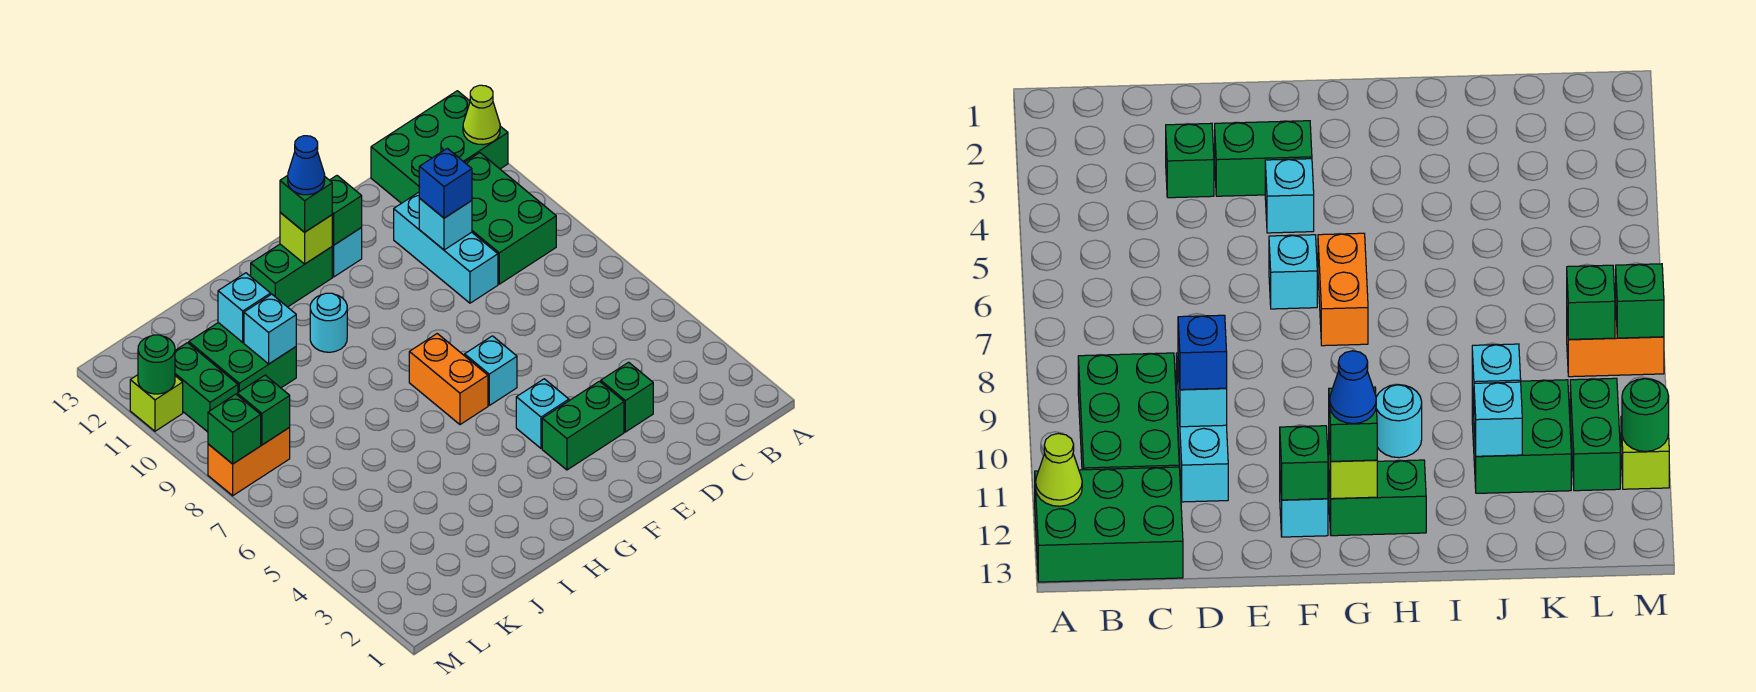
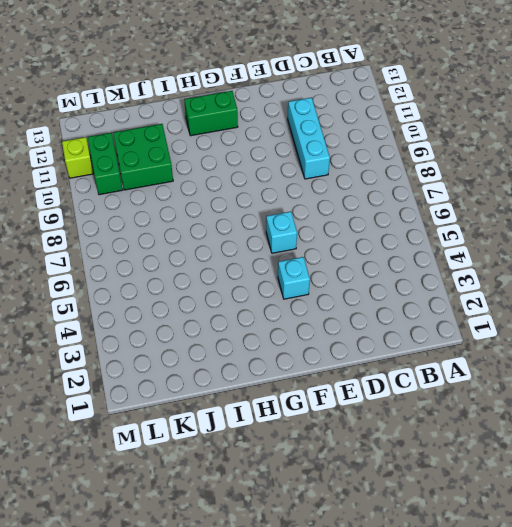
none -> green brick A12:C13 level 1
none -> green brick B9:C11 level 1
none -> green brick D3 level 1

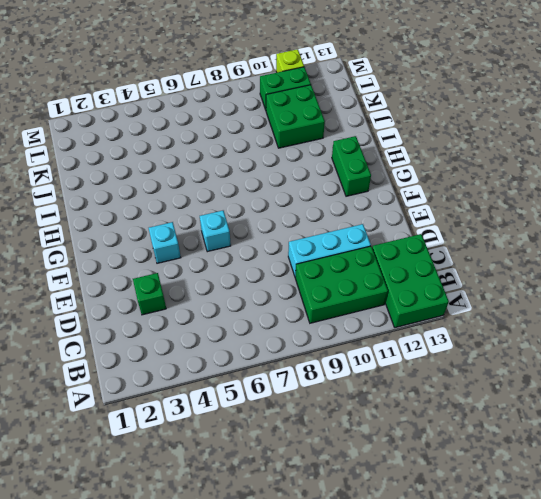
none -> green brick E3:F3 level 1
none -> cyan brick F12 level 1
none -> orange brick G6:G7 level 1

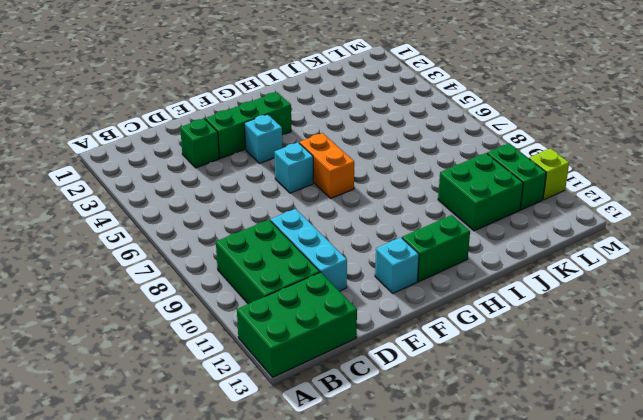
green brick E3:G3 level 1 -> green brick E3:F3 level 1
none -> cyan round brick H10 level 1
none -> orange brick L8:M8 level 1
none -> lime cone A12 level 2

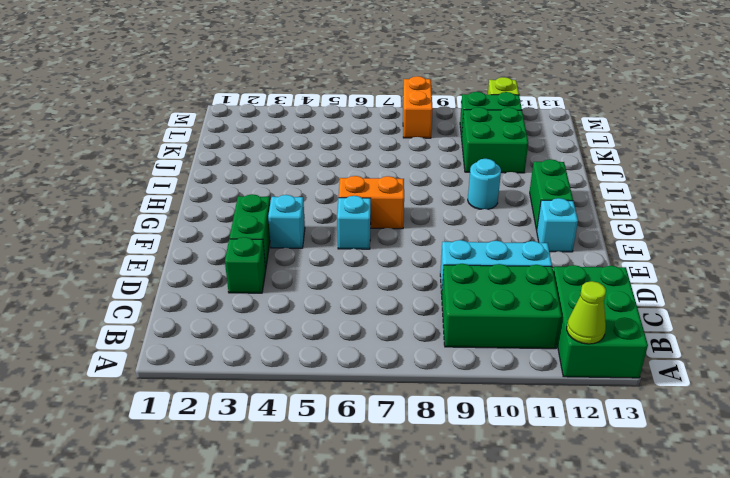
none -> cyan brick D10 level 2
none -> green brick F12 level 2
none -> lime brick G12 level 2

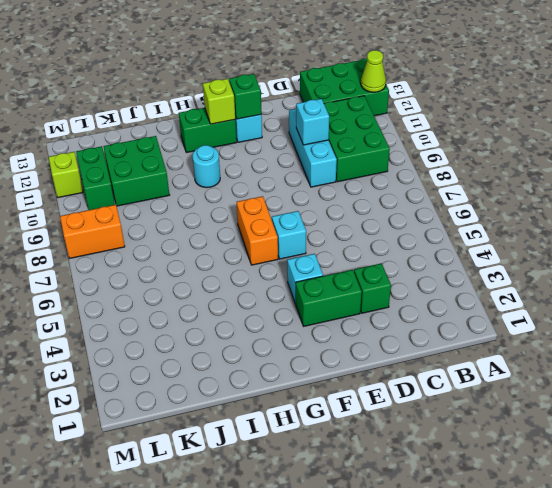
none -> cyan brick J10 level 2
none -> cyan brick J11 level 2
none -> green brick L8 level 2

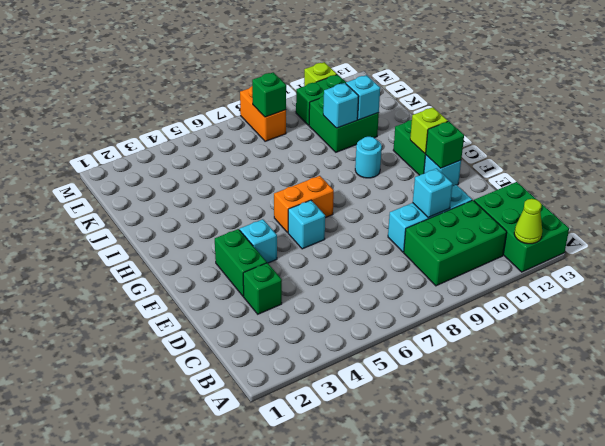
none -> green brick M8 level 2
none -> green round brick M11 level 2
none -> blue brick D10 level 3

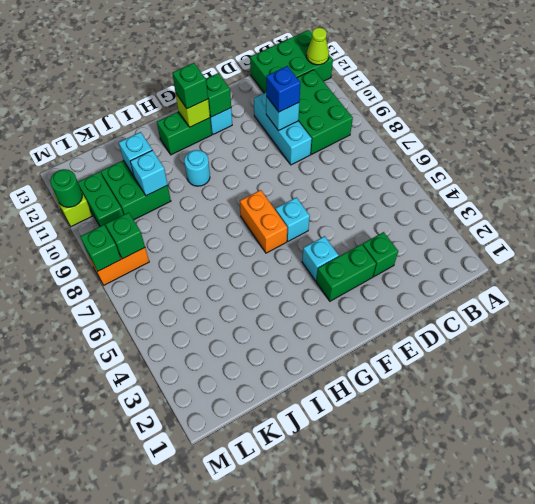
none -> blue cone G12 level 4

